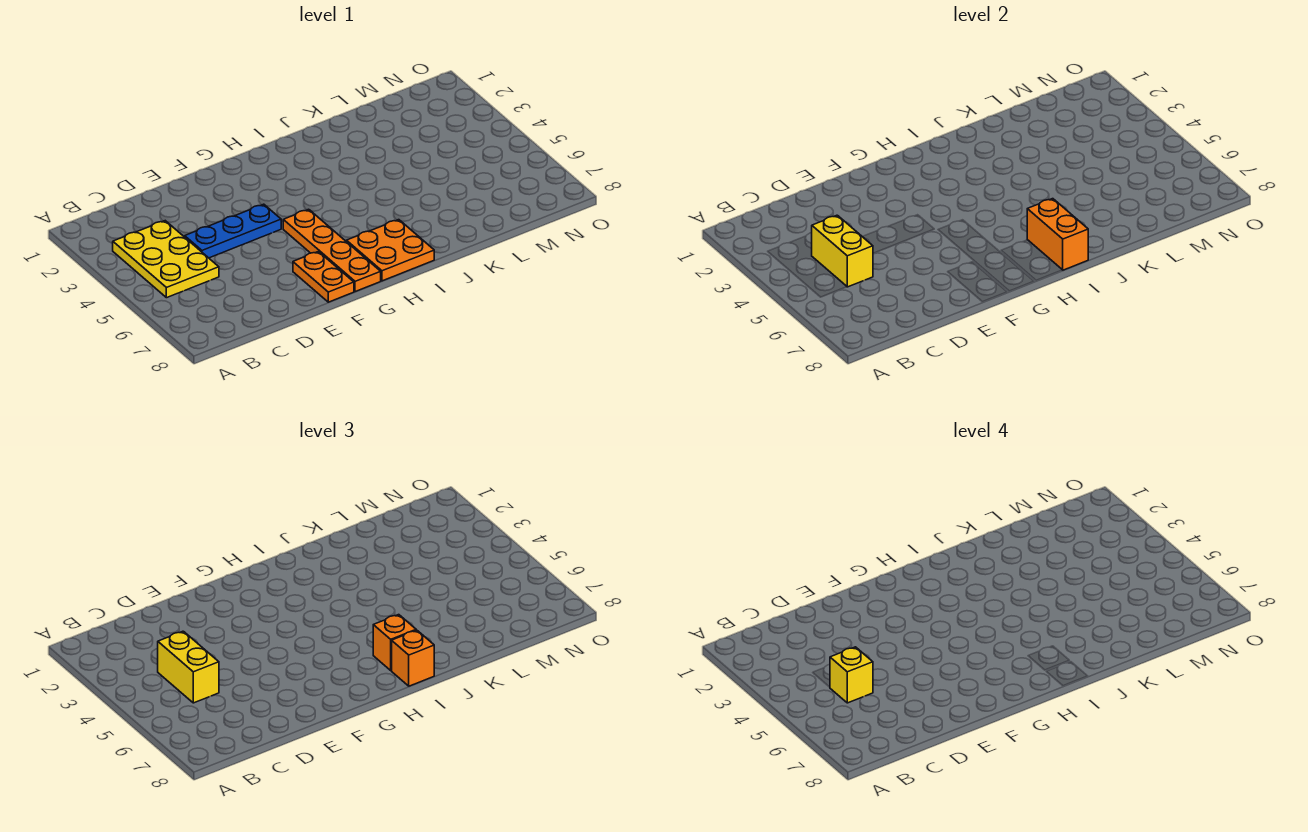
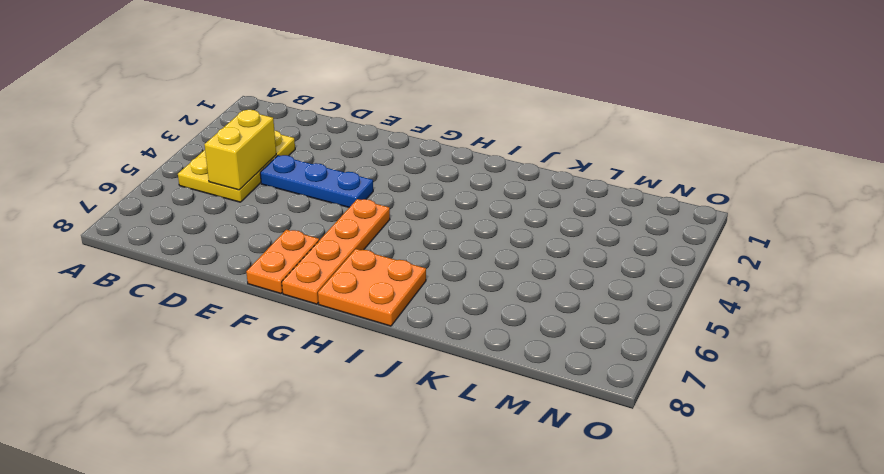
none -> orange brick I7:I8 level 2
none -> yellow brick C4:C5 level 3

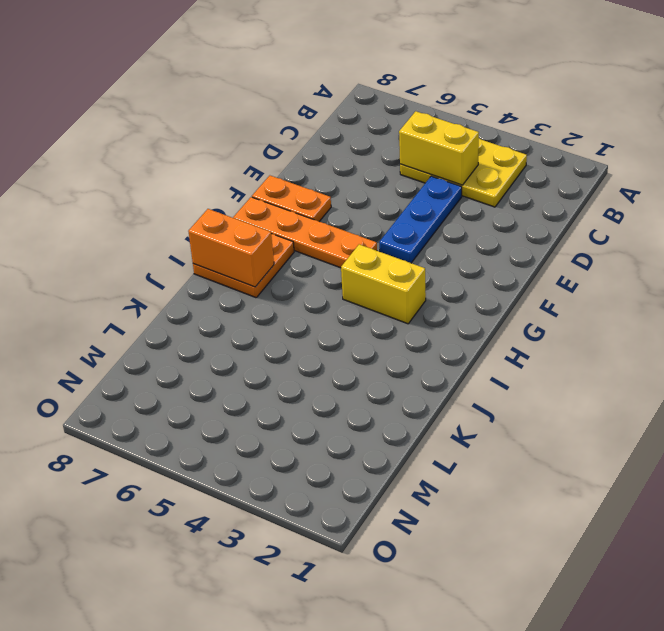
yellow brick H3:H4 level 1 -> yellow brick C4:C5 level 3
none -> orange brick I7 level 3
none -> orange brick I8 level 3

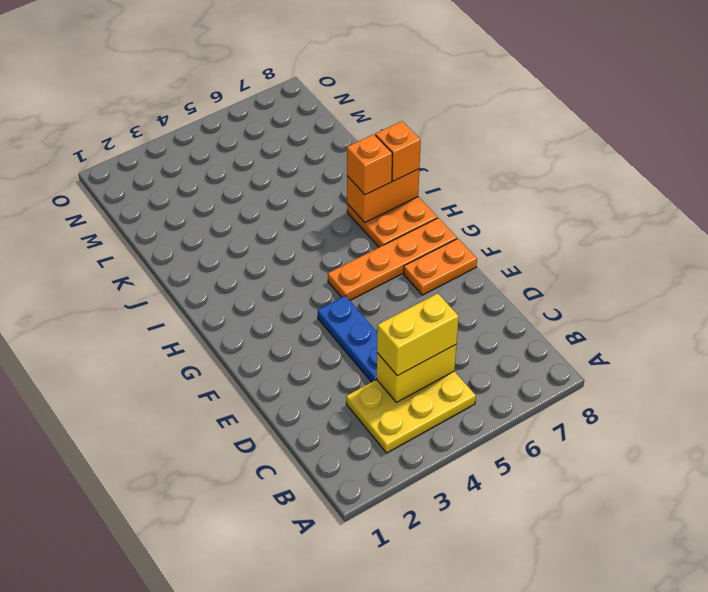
none -> yellow brick C5 level 4

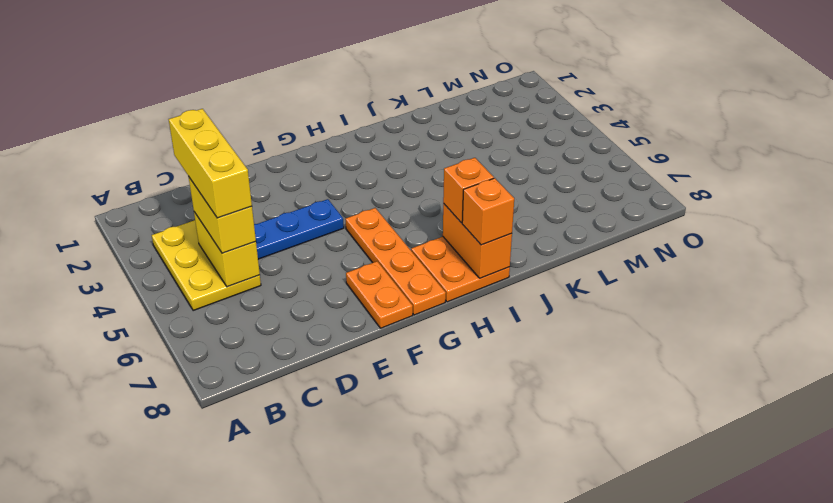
yellow brick C3:C5 level 4 -> yellow brick C5 level 4

